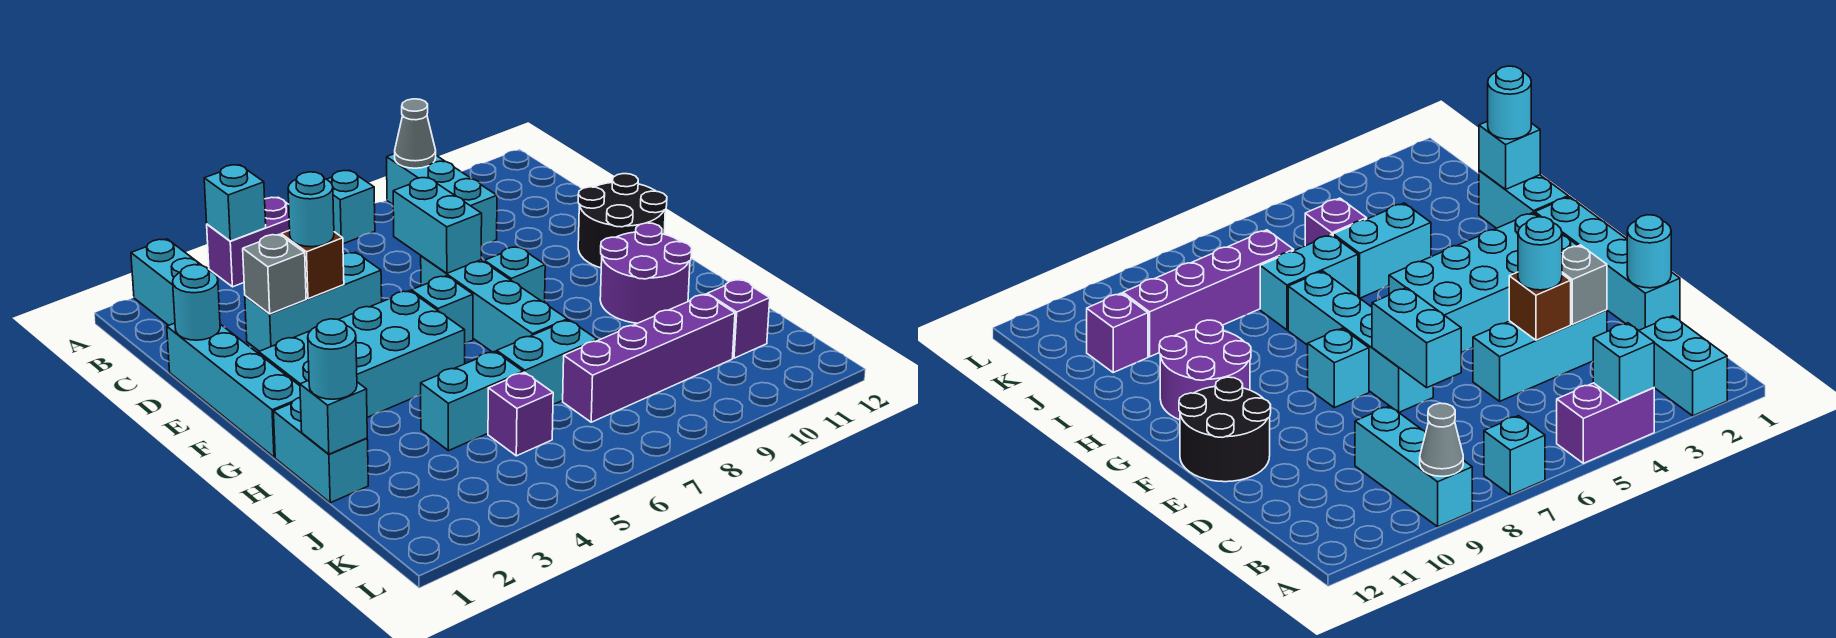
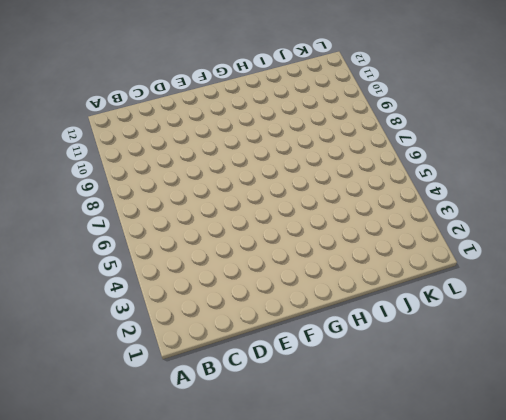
none -> cyan brick A2:B2 level 1
none -> purple brick A4:A5 level 1
none -> cyan brick A7 level 1

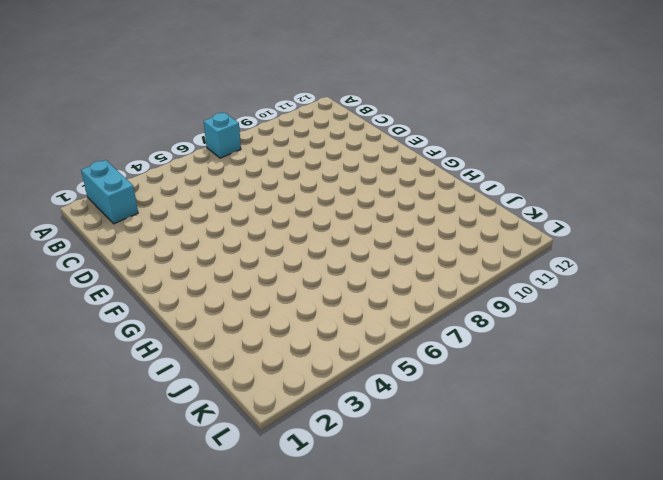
none -> purple brick A4:A5 level 1
none -> cyan brick A9:C9 level 1
none -> cyan brick D1:G1 level 1

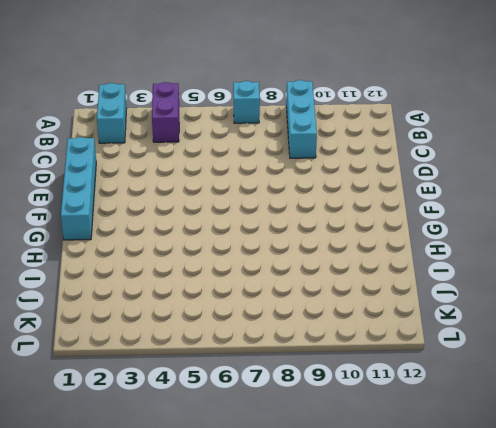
purple brick A4:B4 level 1 -> purple brick A4:A5 level 1
none -> cyan brick D3:D5 level 1
none -> cyan brick E7:H7 level 1
none -> black round brick E11:F12 level 1

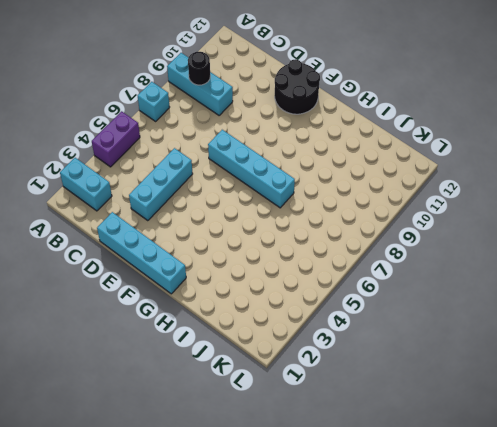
black round brick B9 level 2 -> none
none -> cyan brick F2:G5 level 1
none -> cyan brick F6 level 1
none -> cyan brick F8 level 1

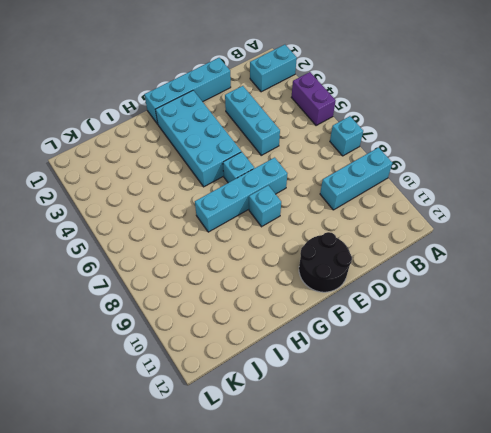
none -> purple round brick G10:H11 level 1
none -> cyan brick H1:I1 level 1
none -> cyan brick I4:I5 level 1

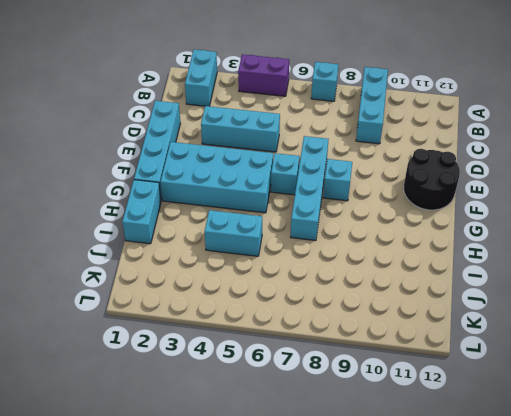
none -> purple round brick G10:H11 level 1
none -> cyan brick I6:I7 level 1
none -> purple brick J5 level 1

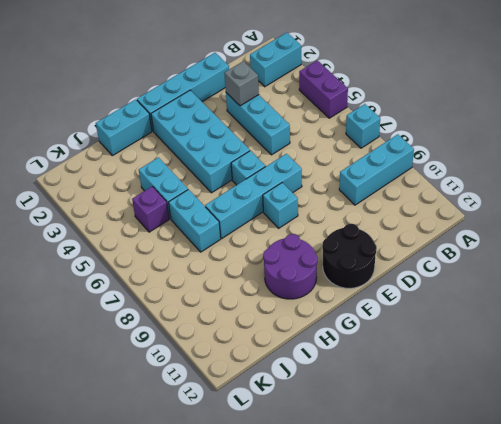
none -> purple brick J7:J10 level 1
none -> purple brick J11 level 1
none -> cyan brick A4 level 2

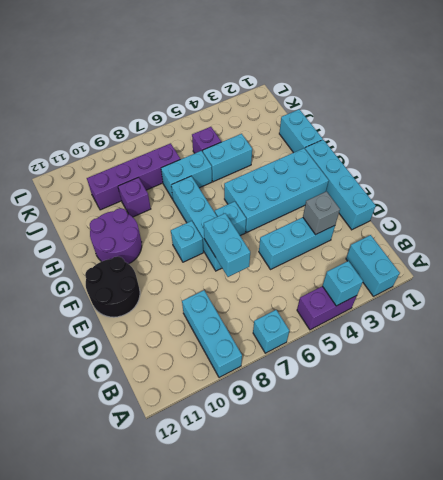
purple brick I9 level 1 -> purple brick J11 level 1
none -> grey cone A9 level 2
none -> cyan round brick D1 level 2
none -> brown brick D4 level 2

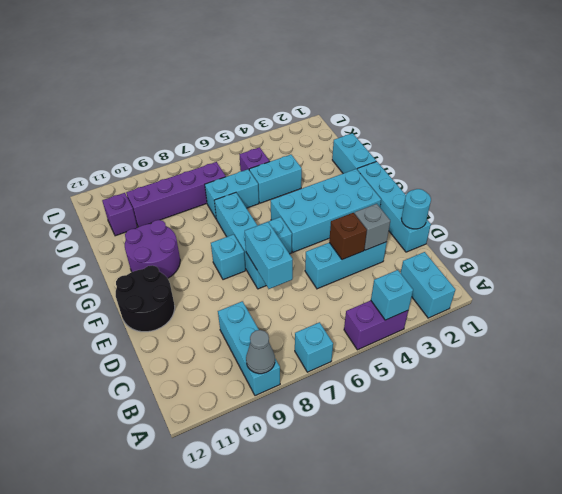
none -> cyan brick I1 level 2
none -> cyan round brick D4 level 3
none -> cyan round brick I1 level 3

